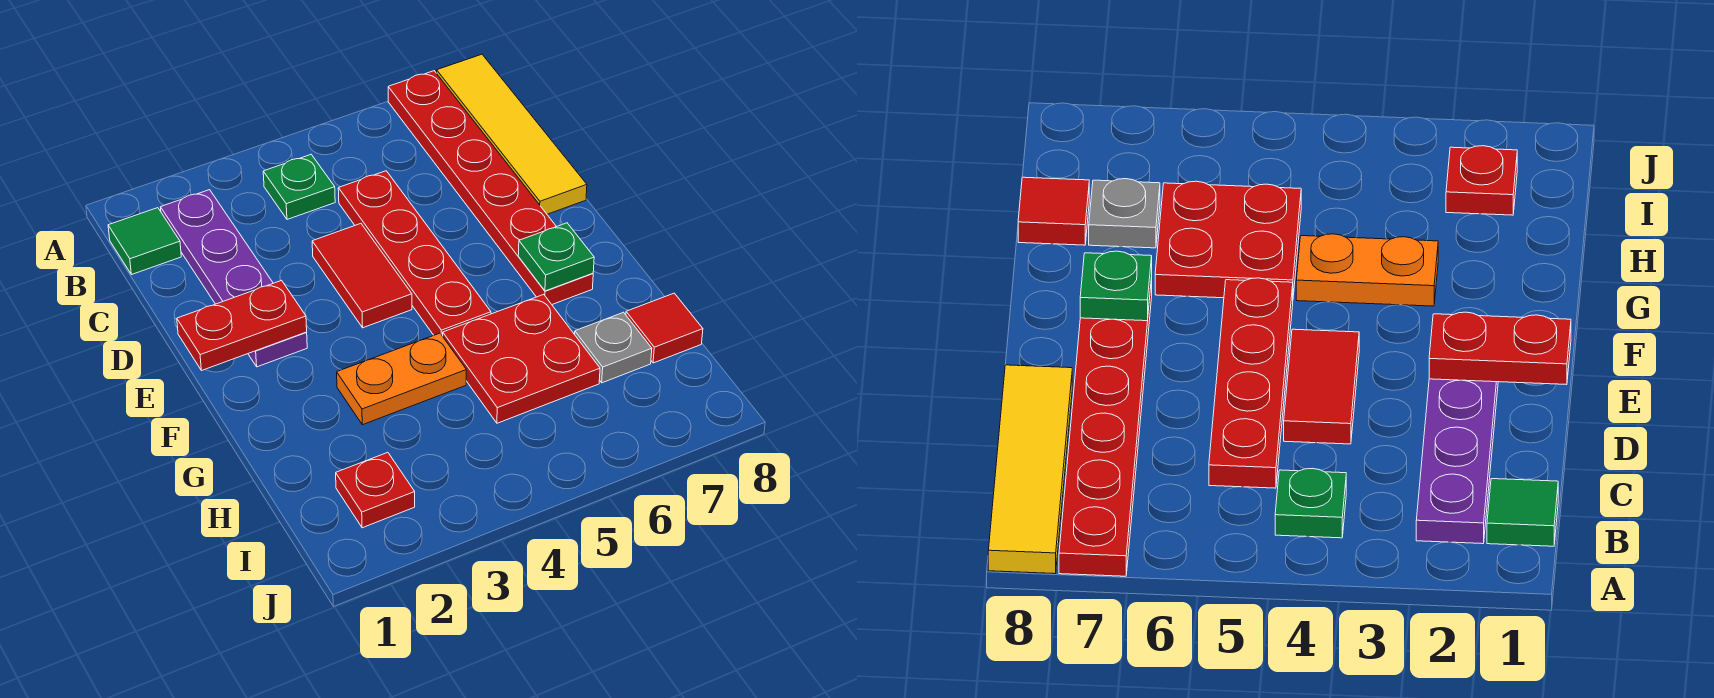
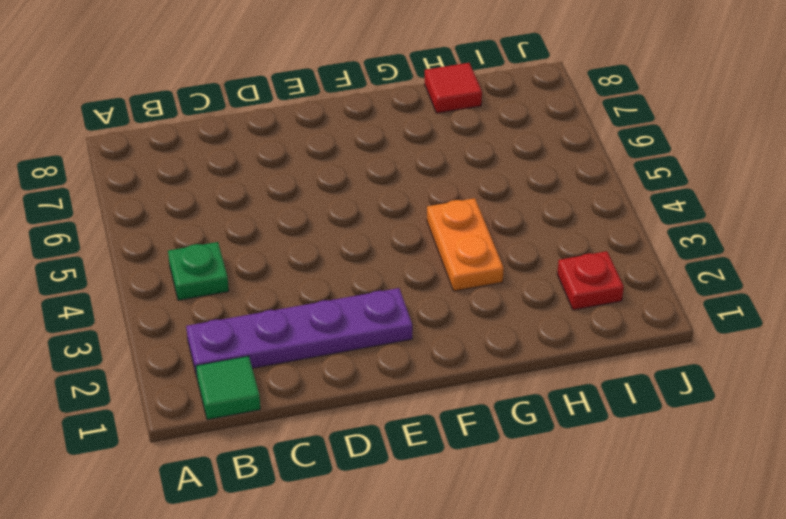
none -> red plate A7:F7 level 1
none -> yellow tile A8:D8 level 1
none -> red plate C5:F5 level 1

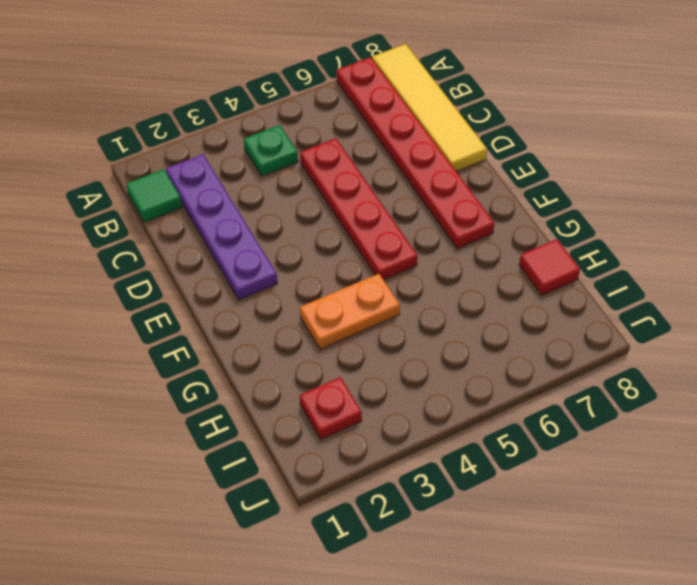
none -> red tile D4:E4 level 1
none -> red plate G5:H6 level 1
none -> grey plate H7 level 1

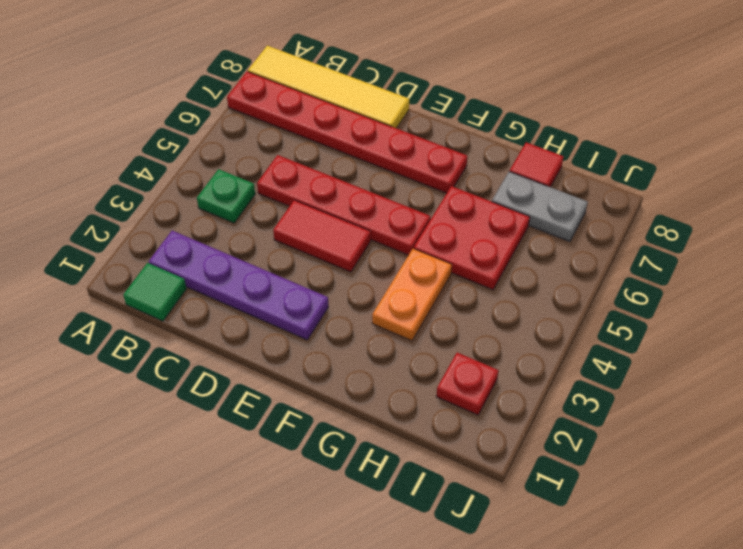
grey plate H7:I7 level 1 -> grey plate H7 level 1
none -> red plate E1:E2 level 2
none -> green plate F7 level 2

